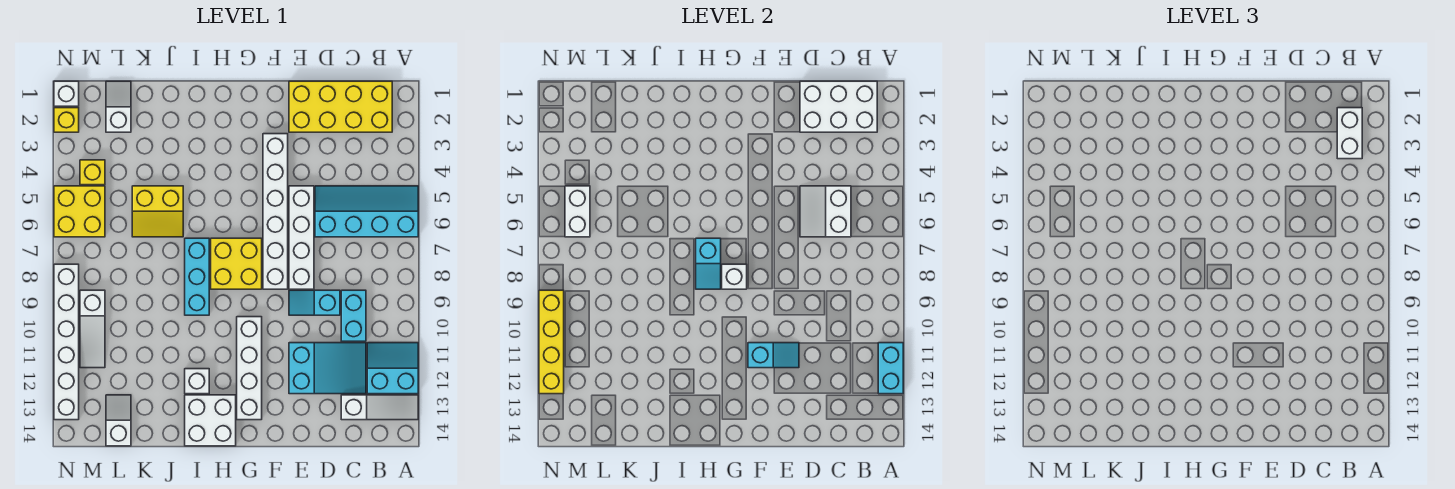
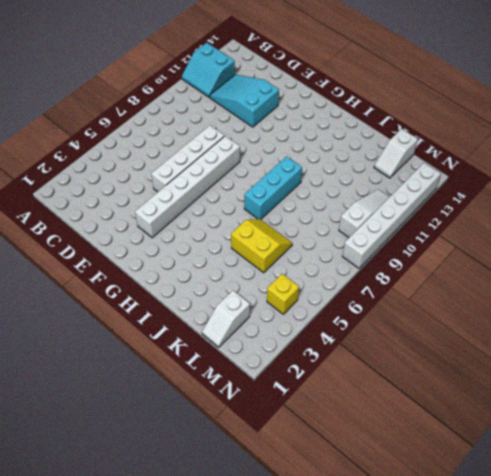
none -> cyan slope A5:D6 level 1 top 6
none -> white slope A13:C13 level 1 top C
none -> yellow brick B1:E2 level 1
none -> cyan brick C9:C10 level 1

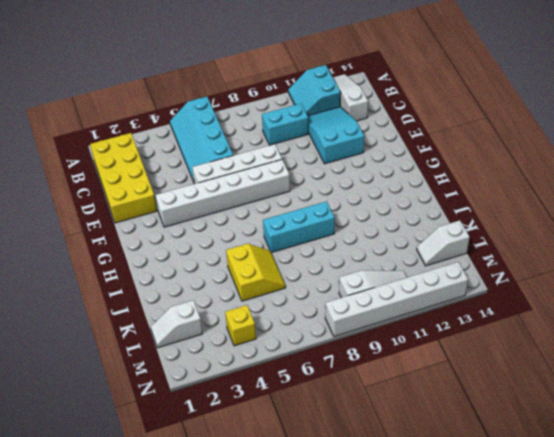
none -> cyan slope D9:E9 level 1 top D
none -> yellow brick G7:H8 level 1
none -> white brick G10:G13 level 1
none -> white brick H13:I14 level 1

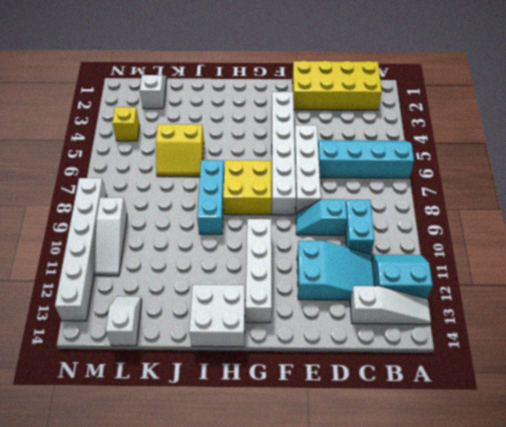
none -> white brick I12 level 1
none -> yellow brick M5:N6 level 1
none -> white brick N1 level 1
none -> yellow brick N2 level 1

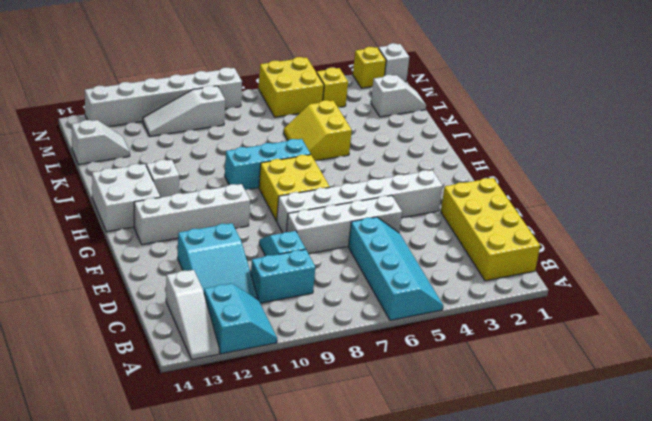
none -> cyan brick A11:A12 level 2
none -> white brick B1:D2 level 2
none -> white slope C5:D6 level 2 top C
none -> cyan slope E11:F11 level 2 top F

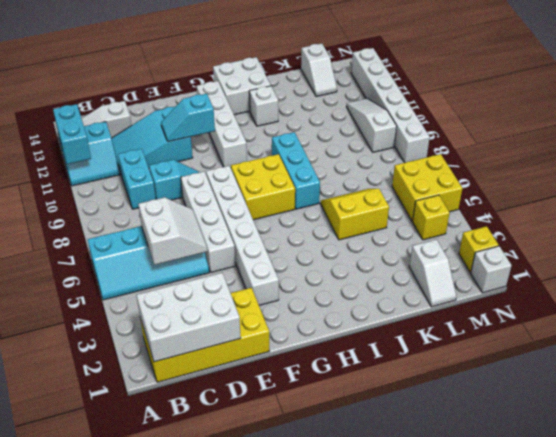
none -> white brick G8 level 2
none -> cyan slope H7:H8 level 2 top 7
none -> white brick M5:M6 level 2
none -> yellow brick N9:N12 level 2

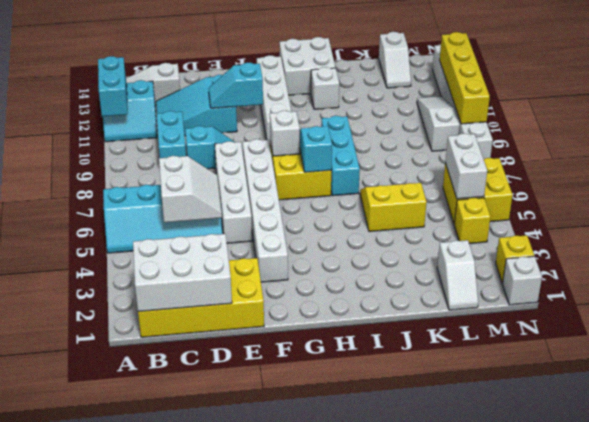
none -> white brick B2:B3 level 3

